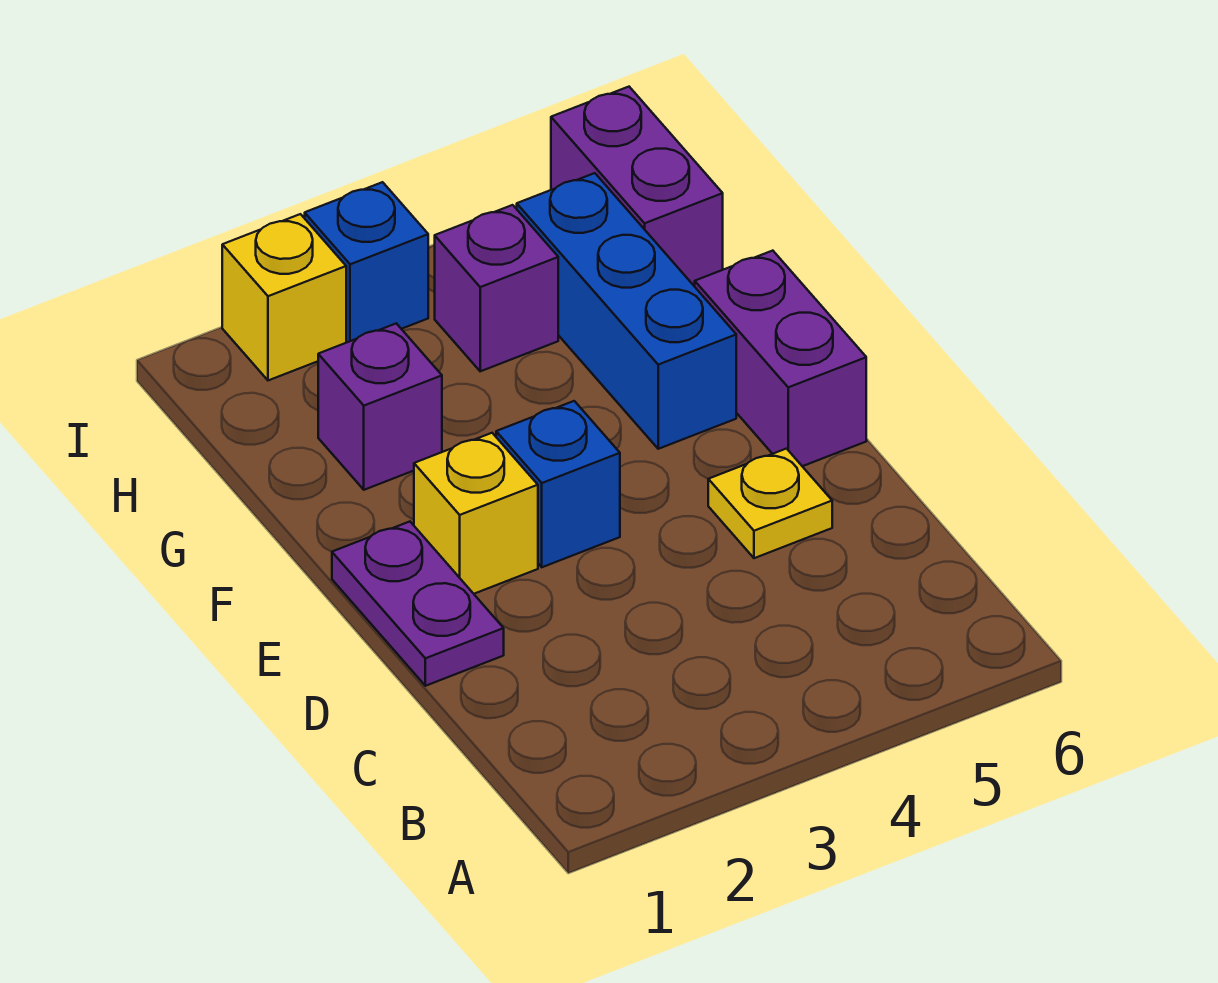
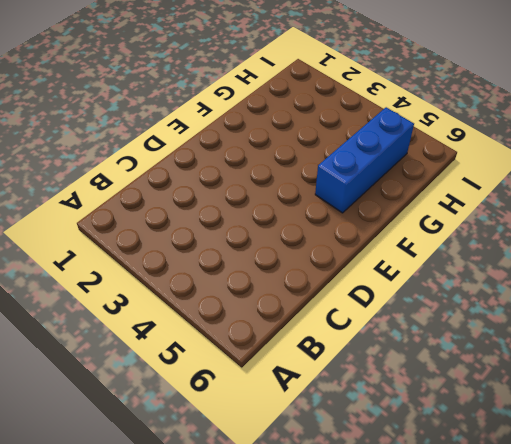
none -> purple plate D1:E1 level 1
none -> yellow plate D5 level 1

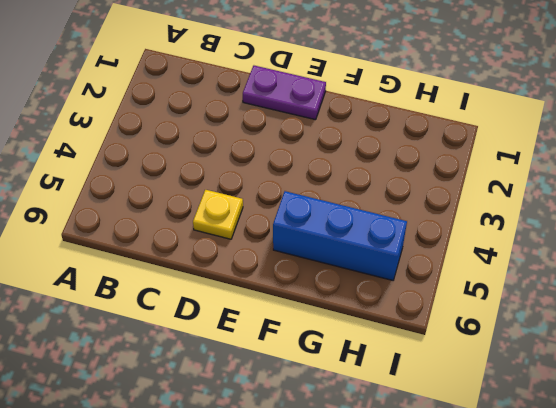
none -> yellow brick E2 level 1
none -> blue brick E3 level 1

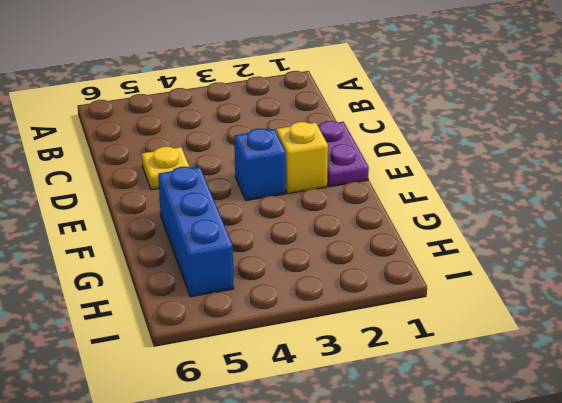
none -> purple brick E6:F6 level 1
none -> purple brick G2 level 1

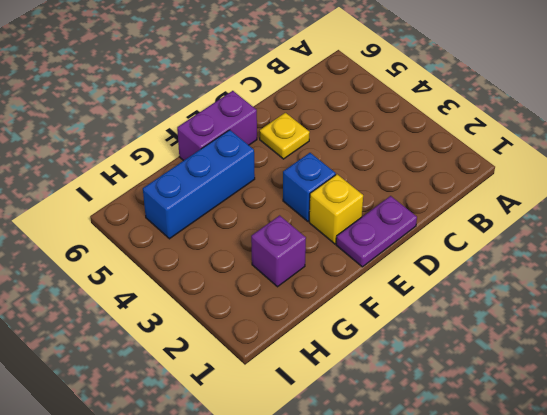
none -> purple brick H4 level 1
none -> purple brick H6:I6 level 1

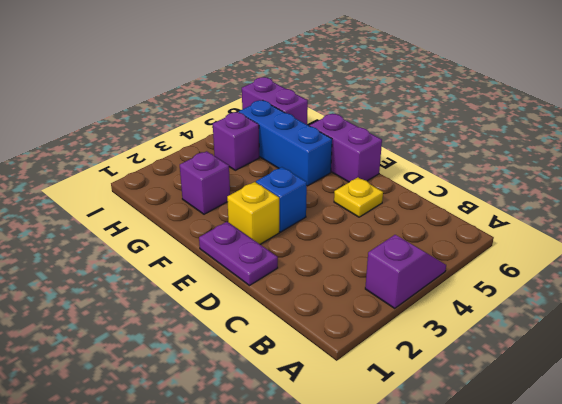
purple slope A3:A4 level 1 top 3 -> none
none -> yellow brick I2 level 1
none -> blue brick I3 level 1

